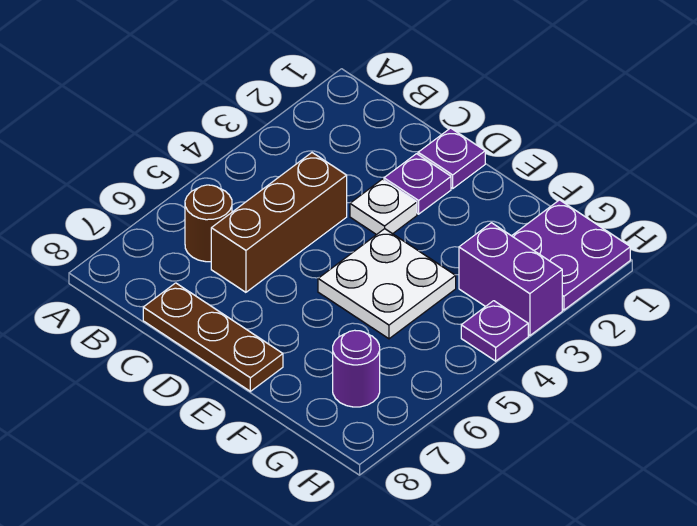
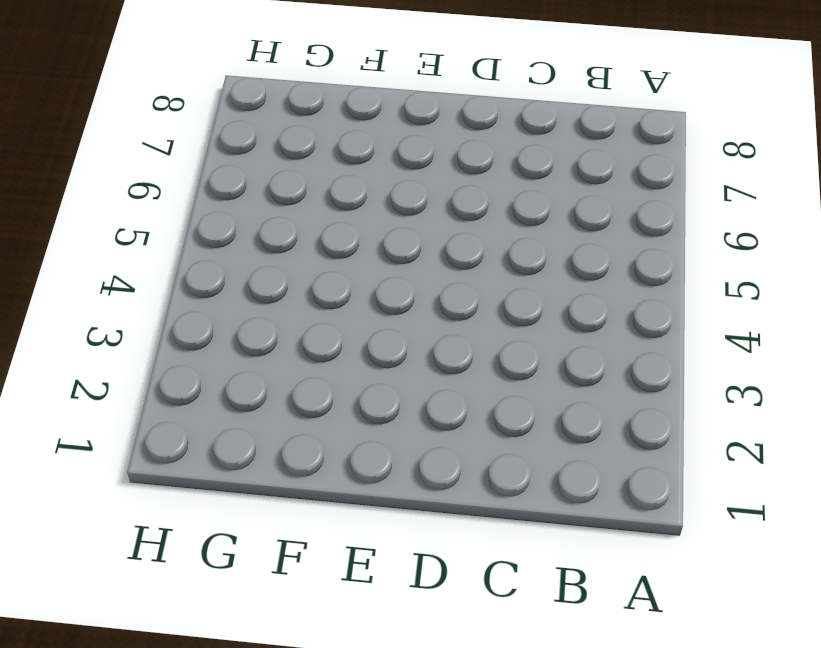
none -> brown round brick B6 level 1
none -> brown brick C4:C6 level 1

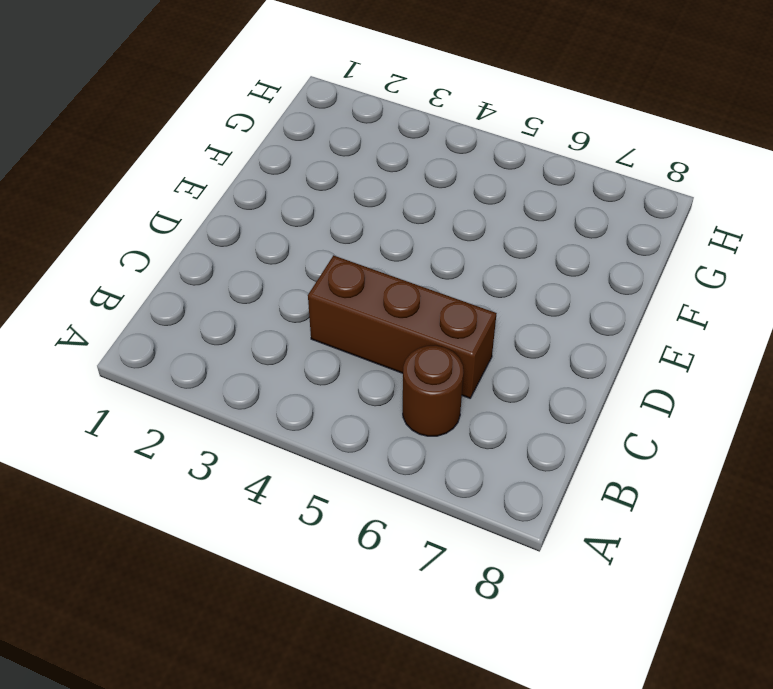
none -> brown plate C8:E8 level 1
none -> purple plate D1 level 1

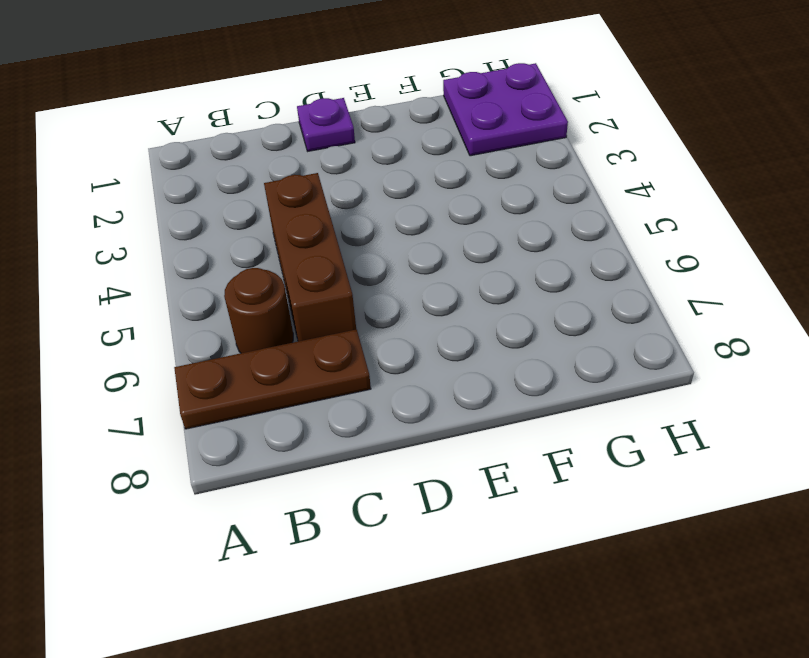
brown plate A7:C7 level 1 -> brown plate C8:E8 level 1
none -> purple plate D2 level 1
none -> white plate D3 level 1

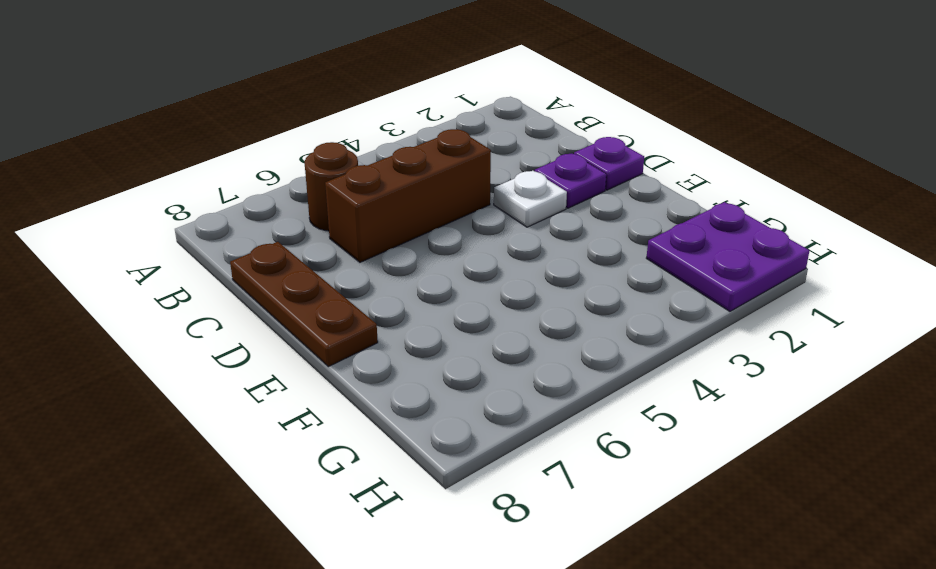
none -> white plate E4:F5 level 1
none -> purple brick G3:H3 level 1

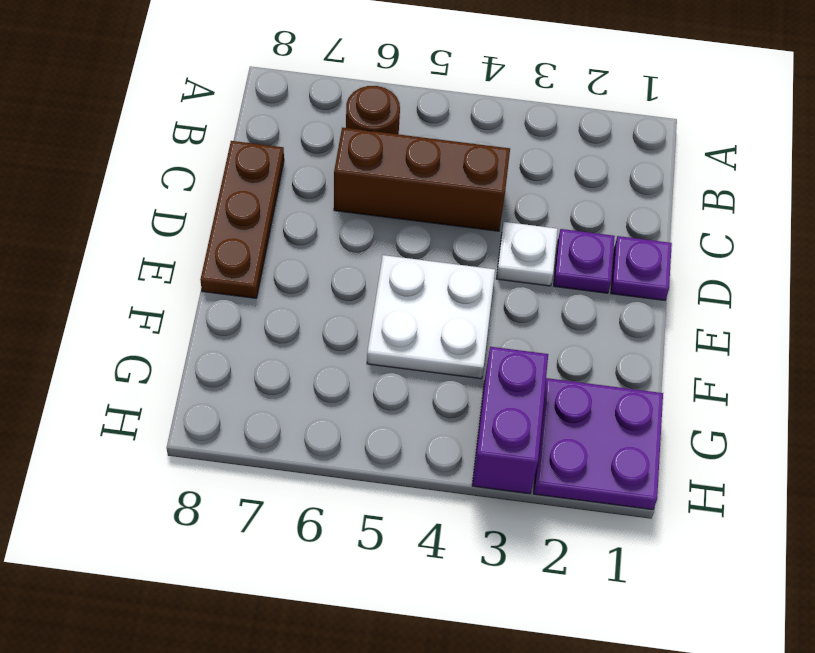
none -> purple round brick G7 level 1
none -> purple plate H4 level 1

